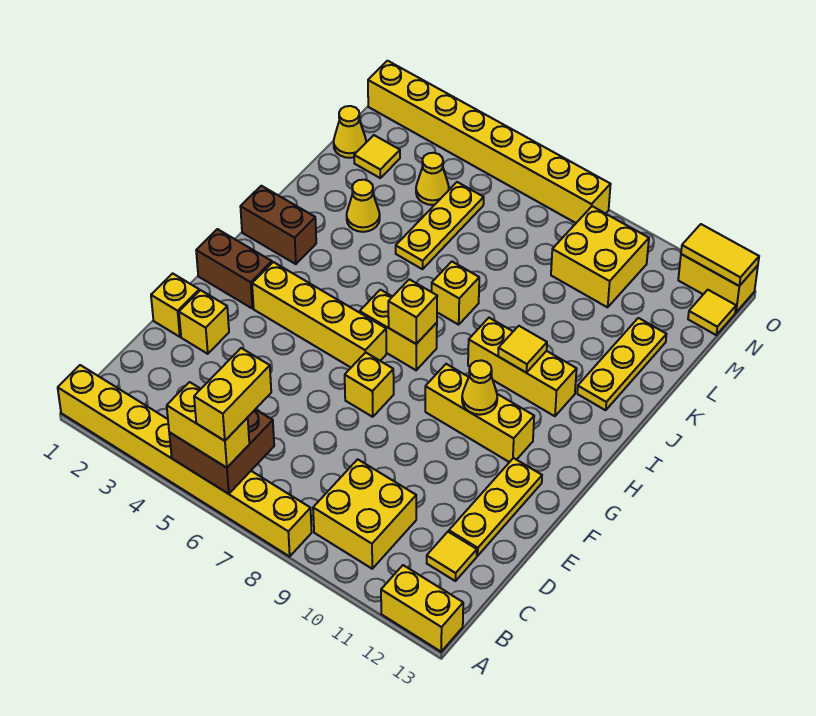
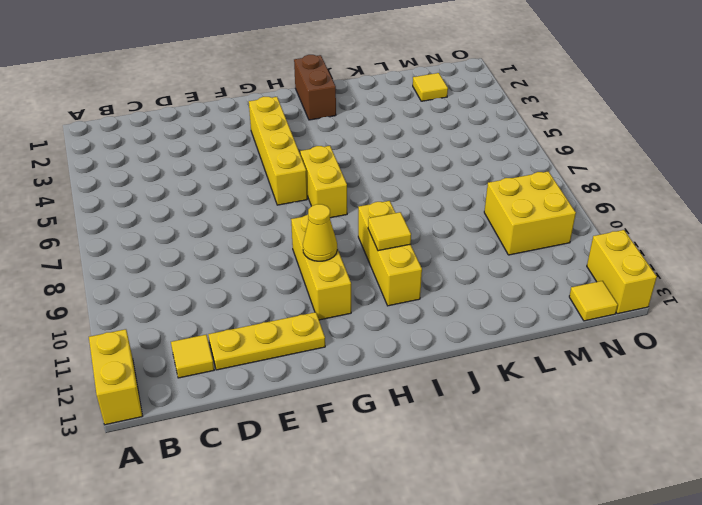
none -> yellow brick A1:A8 level 1
none -> yellow brick B9:C10 level 1
none -> yellow brick E1 level 1
none -> yellow brick E2 level 1

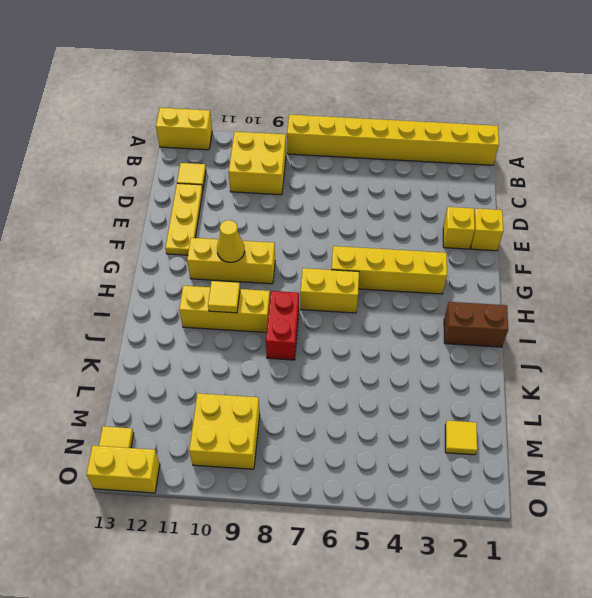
red brick I8:J8 level 1 -> none
none -> yellow brick F7 level 1
none -> brown brick G1:G2 level 1
none -> yellow brick J7 level 1
none -> yellow plate J12:L12 level 1

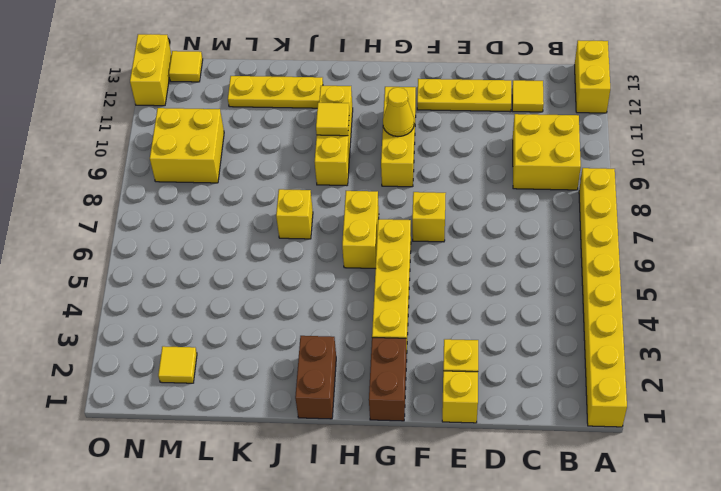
none -> yellow cone K3 level 1
none -> yellow plate K5:M5 level 1
none -> yellow cone M1 level 1
none -> yellow cone M4 level 1

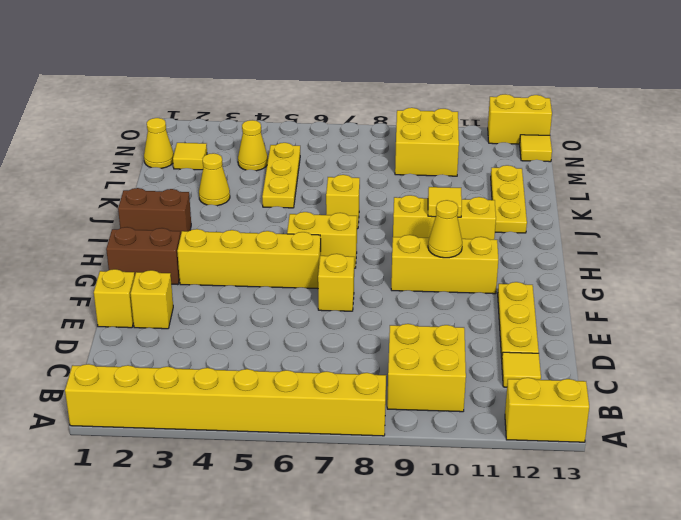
none -> yellow brick O1:O8 level 1
none -> brown brick A5:B6 level 2
none -> yellow brick H7 level 2
none -> yellow tile O12:O13 level 2

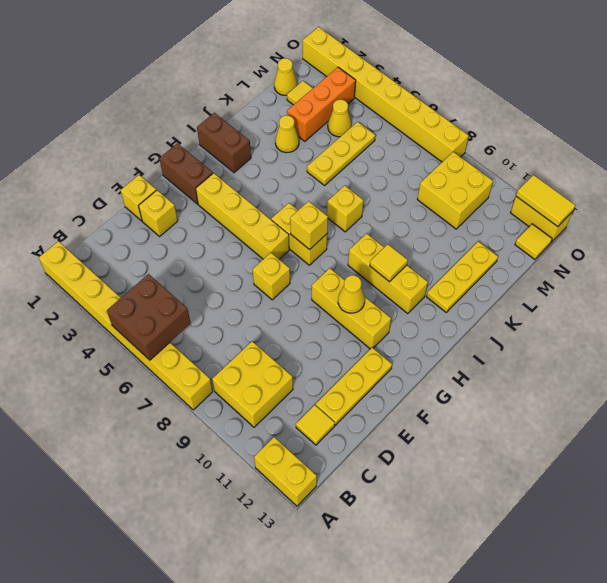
orange brick L3:N3 level 1 -> none
none -> yellow brick A5:A6 level 3
none -> yellow brick A6:B6 level 4

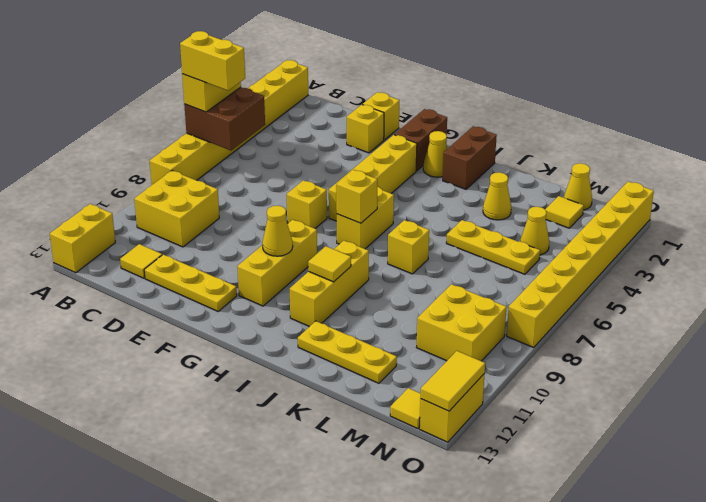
yellow cone H2 level 1 -> none

